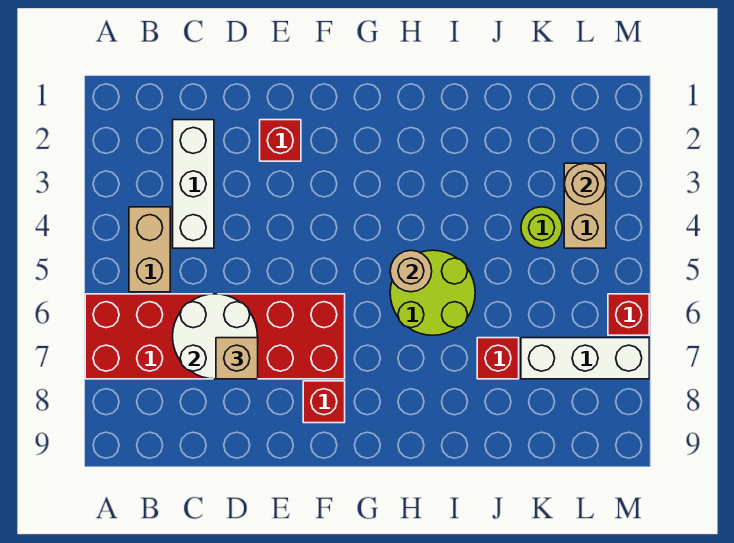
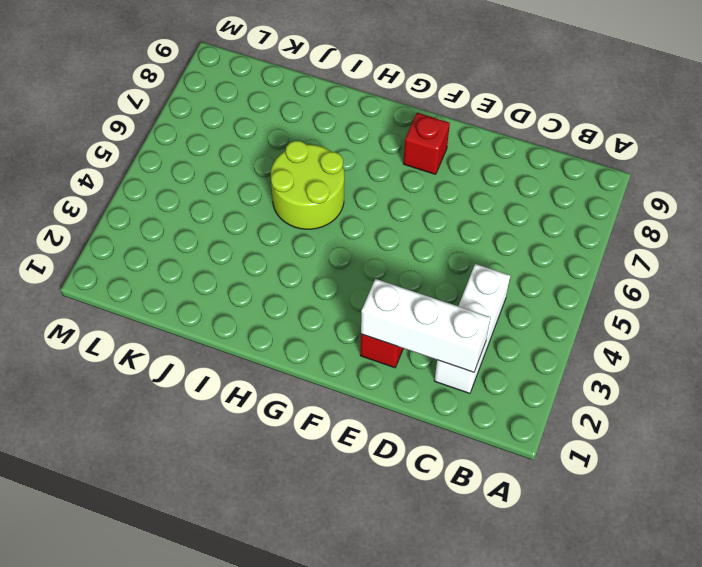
white brick C2:E2 level 2 -> white brick K7:M7 level 1
none -> red brick A6:F7 level 1
none -> tan brick B4:B5 level 1
none -> red brick J7 level 1

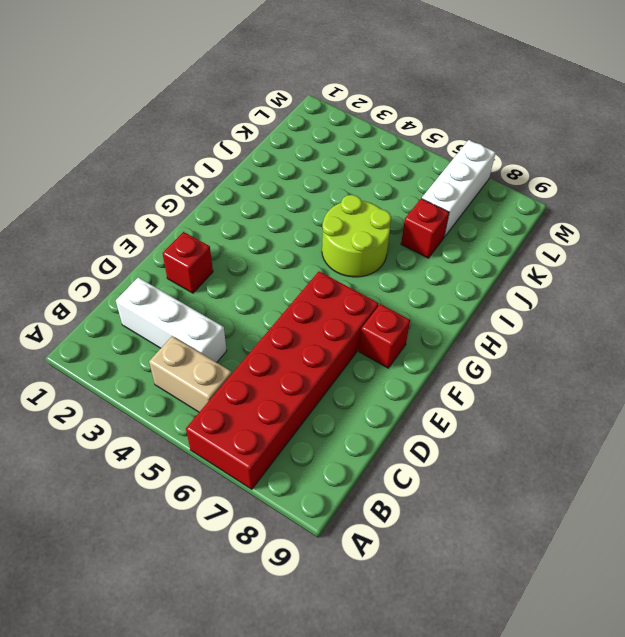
none -> lime round brick K4 level 1
none -> tan brick L3:L4 level 1
none -> red brick M6 level 1

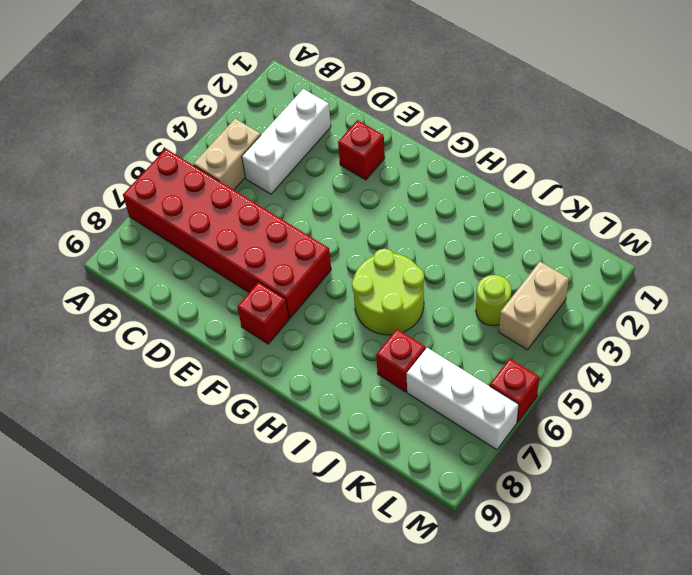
none -> white round brick C6:D7 level 2
none -> tan round brick H5 level 2
none -> tan round brick L3 level 2

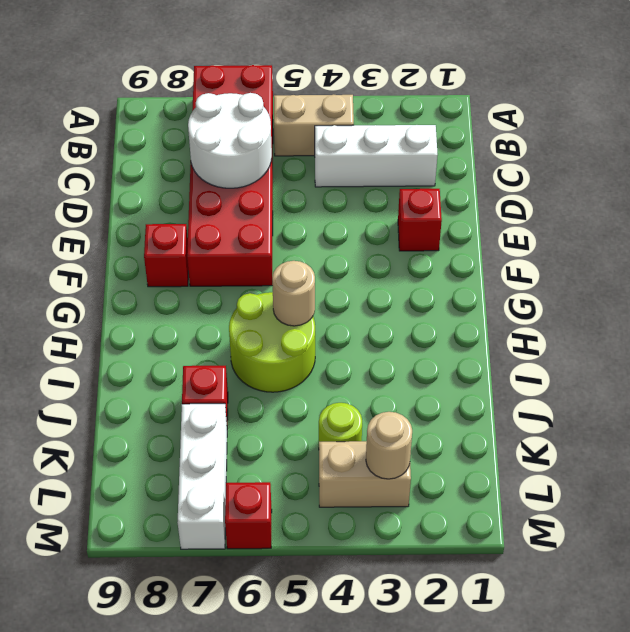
none -> tan brick D7 level 3

